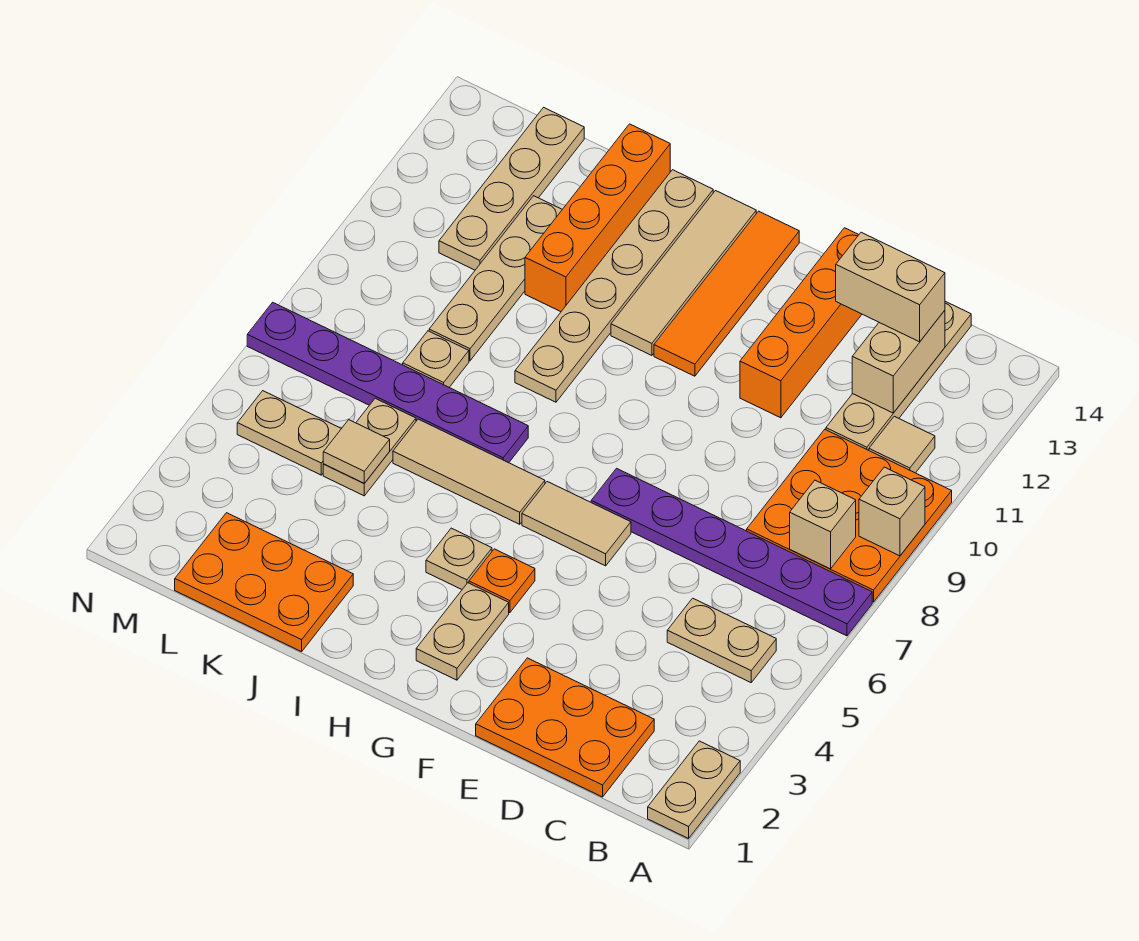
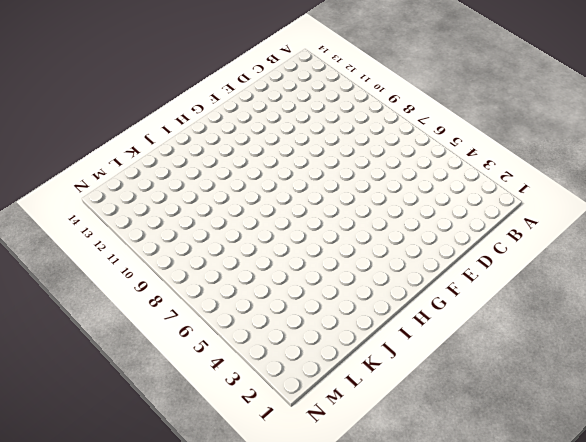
none -> tan plate A1:A2 level 1
none -> purple plate A7:F7 level 1
none -> orange plate A8:C10 level 1

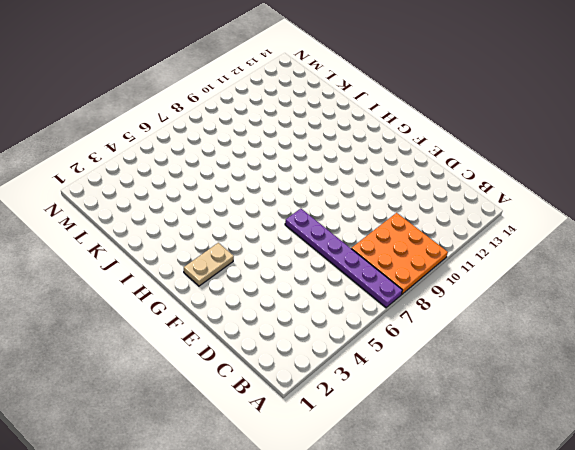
none -> tan plate A1:A2 level 1
none -> tan plate B5:C5 level 1
none -> tan tile B11 level 1

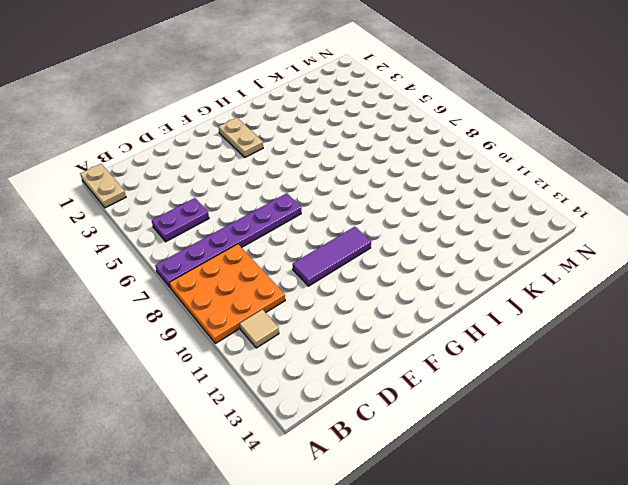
purple plate B5:C5 level 1 -> tan plate B5:C5 level 1
purple tile E10:G10 level 1 -> none
none -> orange plate C1:E2 level 1
none -> tan plate C11:C14 level 1
none -> orange brick E11:E14 level 1

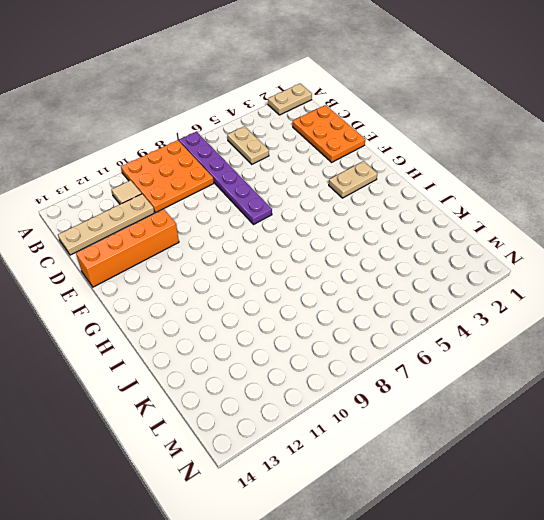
none -> tan tile F6:G6 level 1
none -> orange plate G4 level 1
none -> orange tile G11:G14 level 1

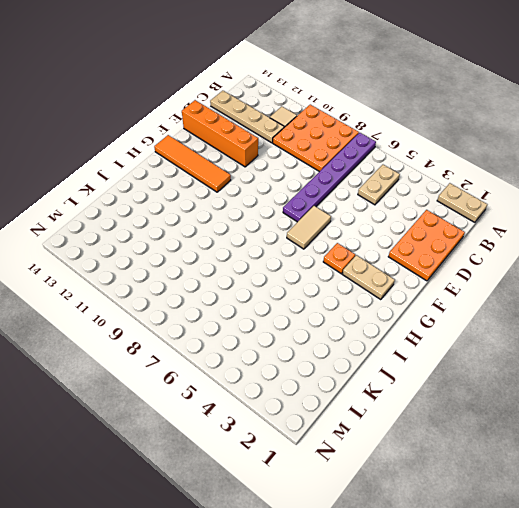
none -> tan plate H4 level 1
none -> tan tile H6:J6 level 1
none -> tan tile H11:H14 level 1

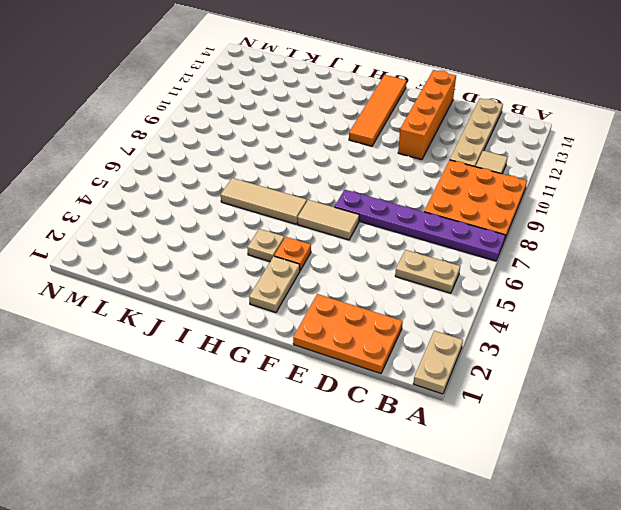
none -> tan tile H11:H14 level 1
none -> purple plate I7:N7 level 1
none -> tan plate I9:I14 level 1

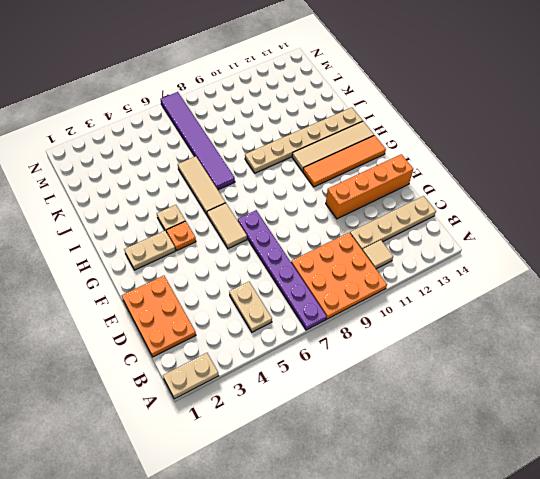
purple tile I7:N7 level 1 -> purple plate I7:N7 level 1
none -> orange plate J1:L2 level 1
none -> orange brick J11:J14 level 1
none -> tan plate K5:K6 level 1

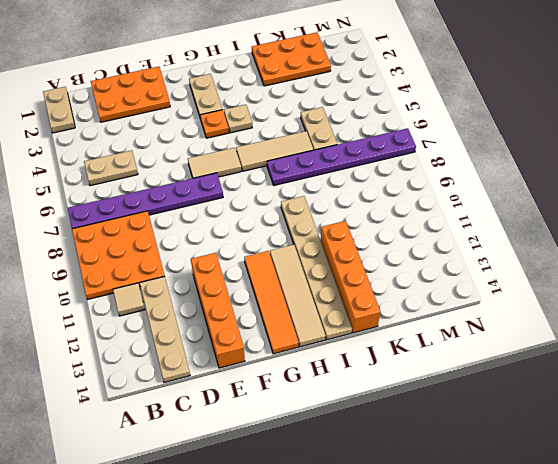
none -> tan plate K8 level 1
none -> tan plate K9:K12 level 1
none -> tan plate L5:M5 level 1

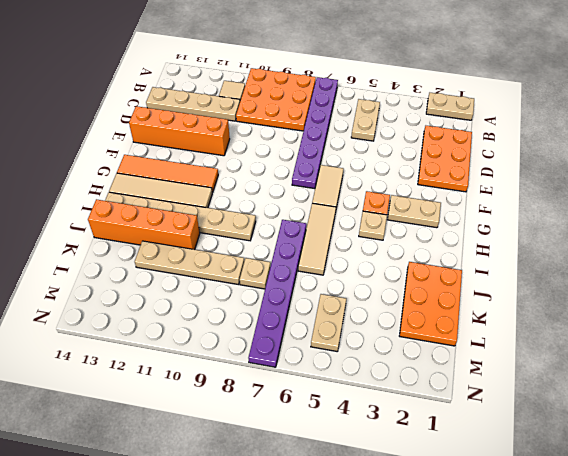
none -> tan plate K5:K6 level 1
none -> tan plate L11:L14 level 1
none -> tan brick A9 level 2

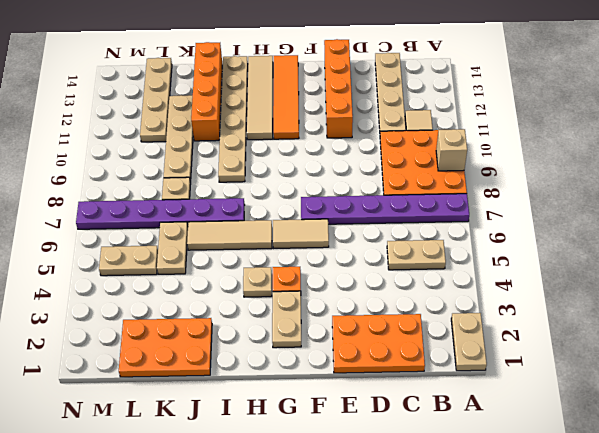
none -> tan brick B8 level 2
none -> tan brick C12:C13 level 2
none -> tan tile K5 level 2

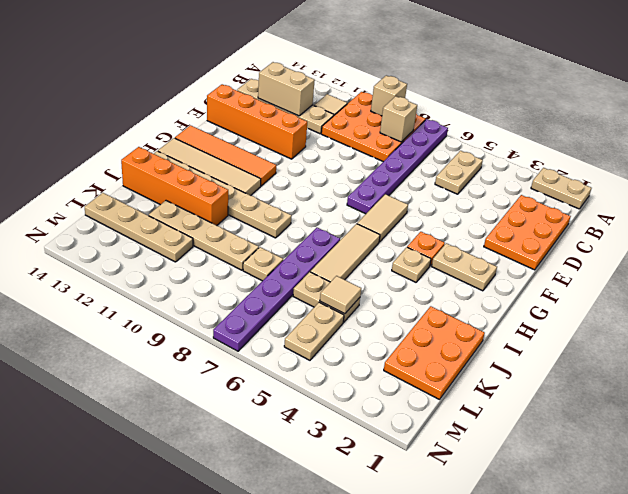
none -> tan brick C13:D13 level 3

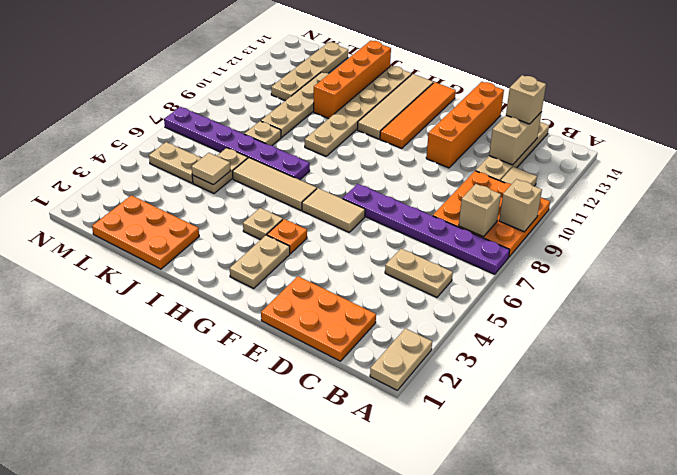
tan brick C13 level 3 -> tan brick C13:D13 level 3

